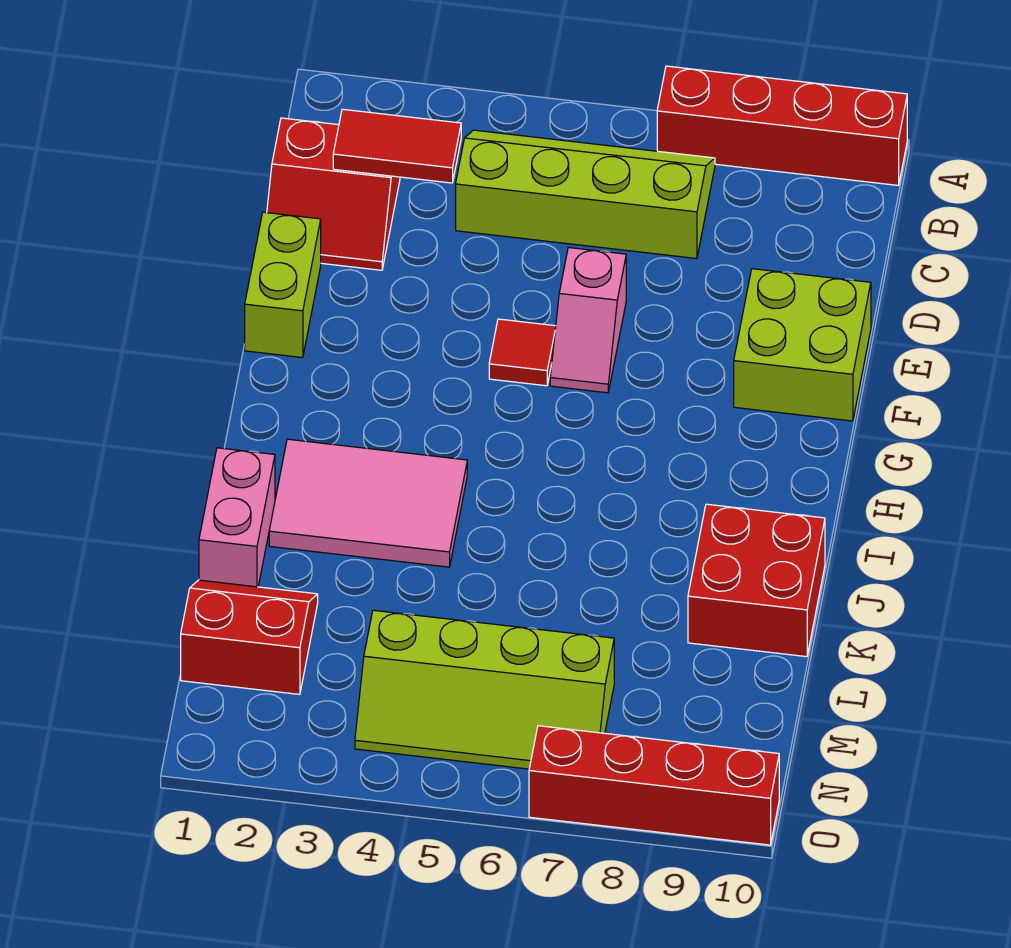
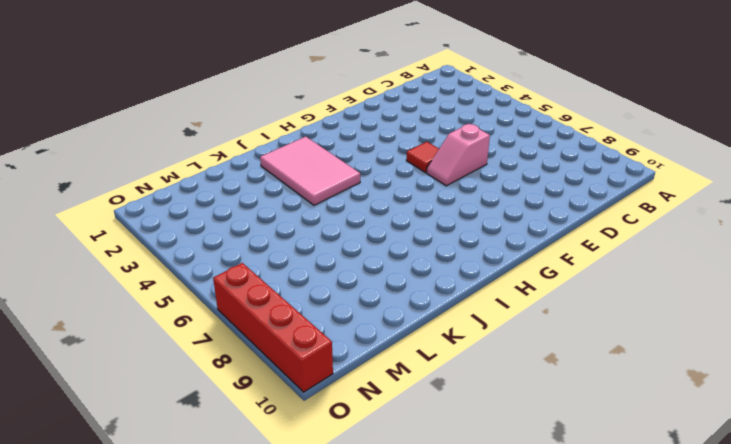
none -> red brick A7:A10 level 1
none -> lime slope B4:C7 level 1 top C
none -> red slope C1:D2 level 1 top C

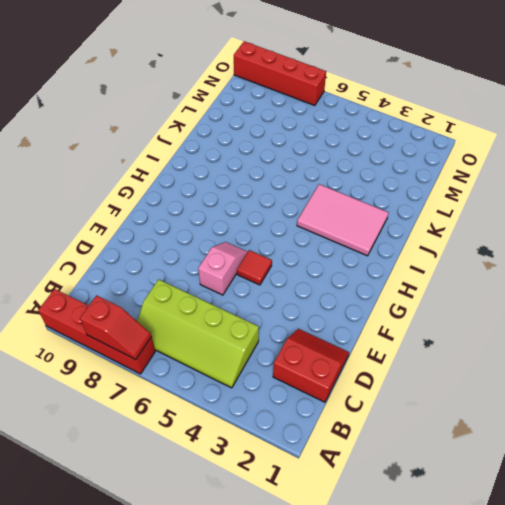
red slope A7:A8 level 2 top 8 -> none
none -> lime brick E1:F1 level 1
none -> lime brick E9:F10 level 1
none -> pink brick J1:K1 level 1

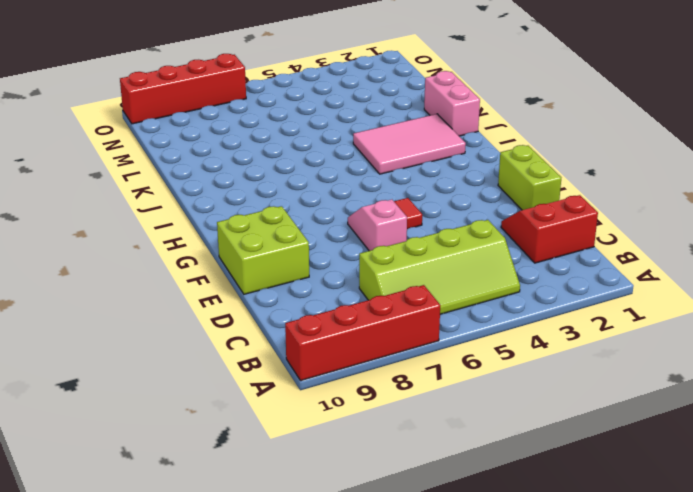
none -> red brick J9:K10 level 1
none -> red slope L1:M2 level 1 top M
none -> lime slope M4:N7 level 1 top M

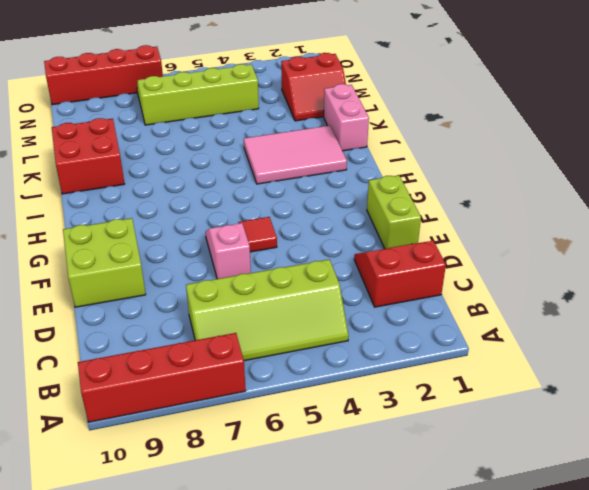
none -> red tile C2:C3 level 2

